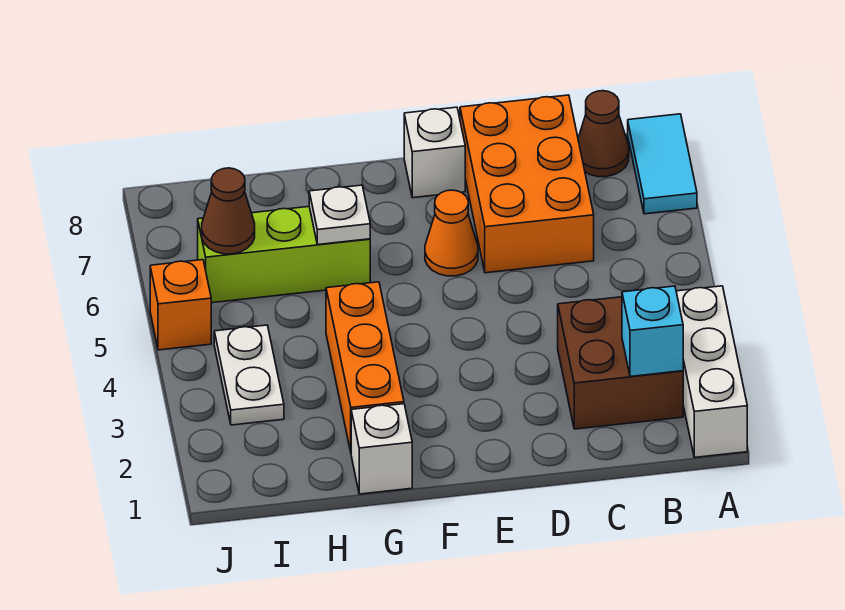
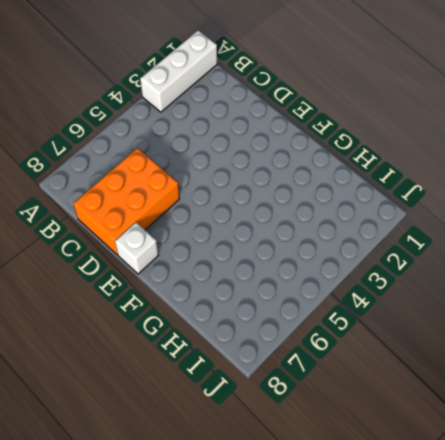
none -> cyan tile A7:A8 level 1
none -> brown brick B2:C3 level 1
none -> brown cone B8 level 1

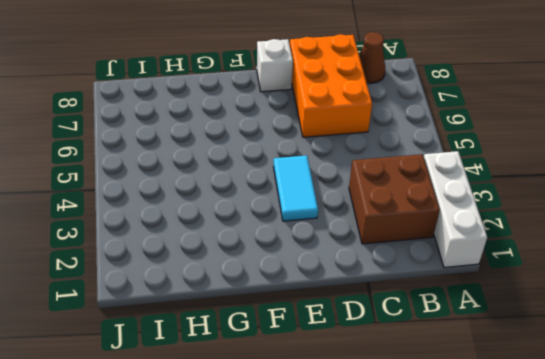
cyan tile E3:E4 level 1 -> cyan tile A7:A8 level 1
none -> orange cone E6 level 1
none -> white brick G1 level 1
none -> orange brick G2:G4 level 1

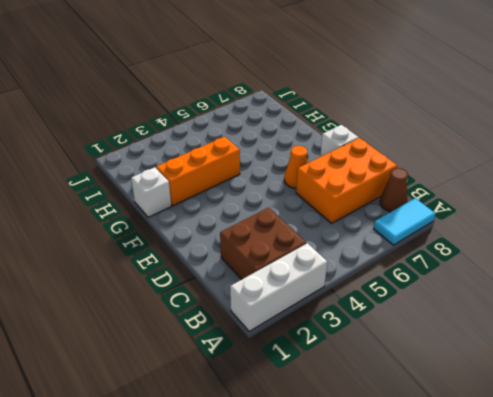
none -> lime brick G6:I6 level 1
none -> white plate I3:I4 level 1
none -> orange brick J5 level 1

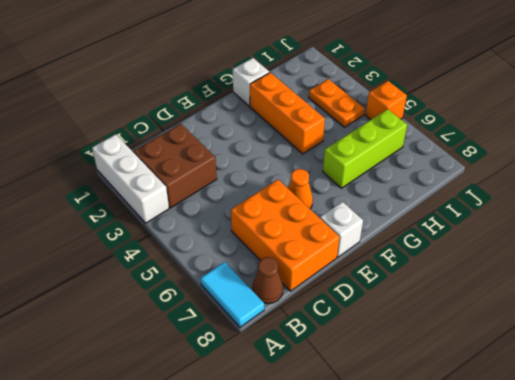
orange plate I3:I4 level 1 -> white plate I3:I4 level 1
none -> cyan brick B2 level 2
none -> white plate G6 level 2
none -> brown cone I6 level 2

